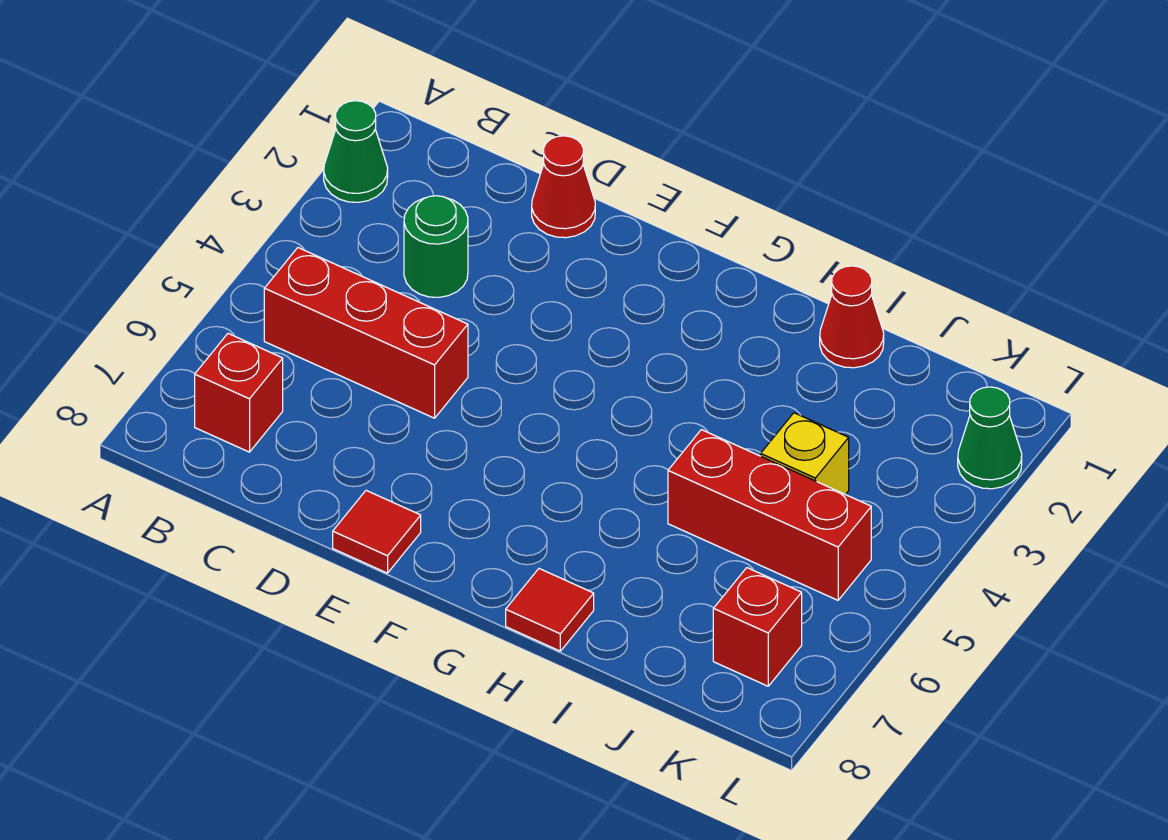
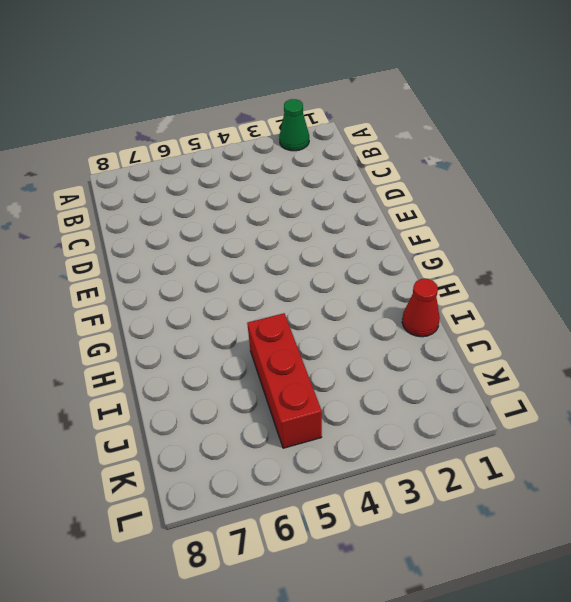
none -> red brick B5:D5 level 1
none -> red brick B7 level 1
none -> green round brick C3 level 1

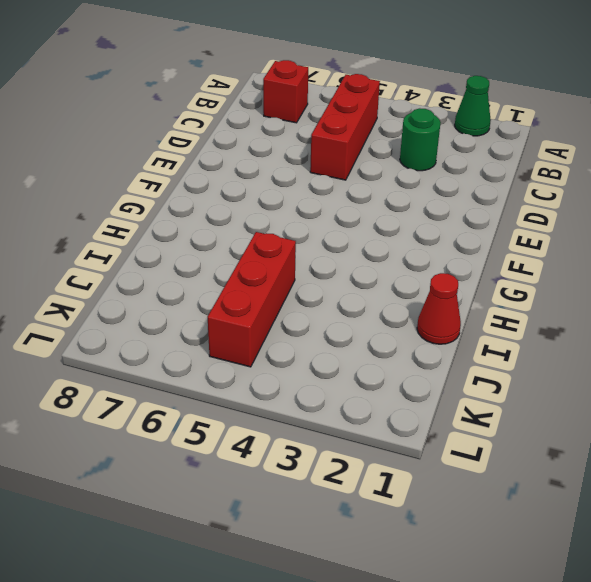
none -> red cone D1 level 1
none -> red tile E8 level 1
none -> red tile H8 level 1

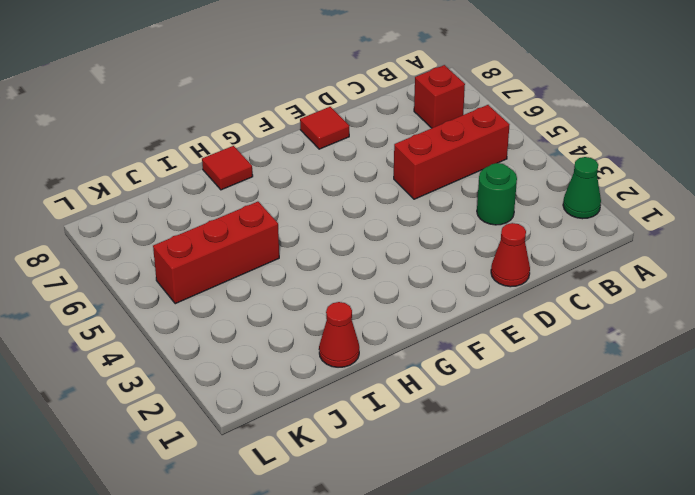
none -> yellow brick J4 level 1
none -> red brick K7 level 1
none -> green cone L2 level 1

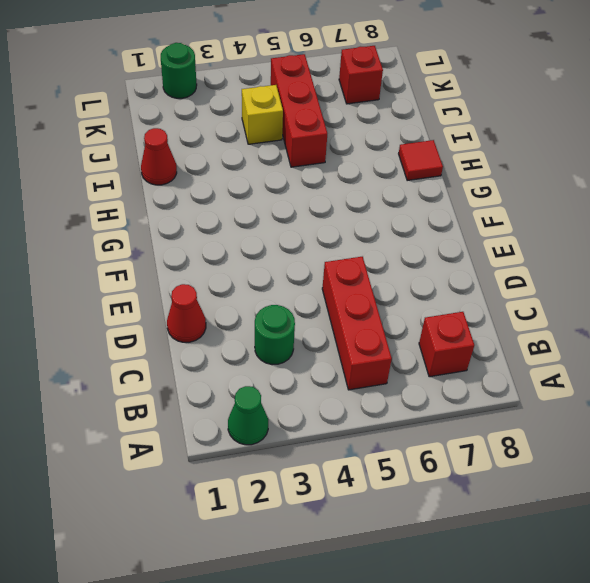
green round brick L2 level 1 -> green cone L2 level 1
none -> red tile E8 level 1

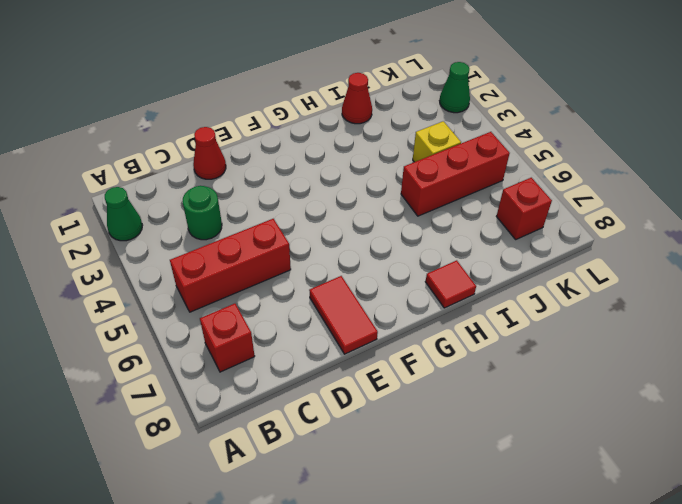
red tile E7:E8 level 1 -> red tile E8 level 1

